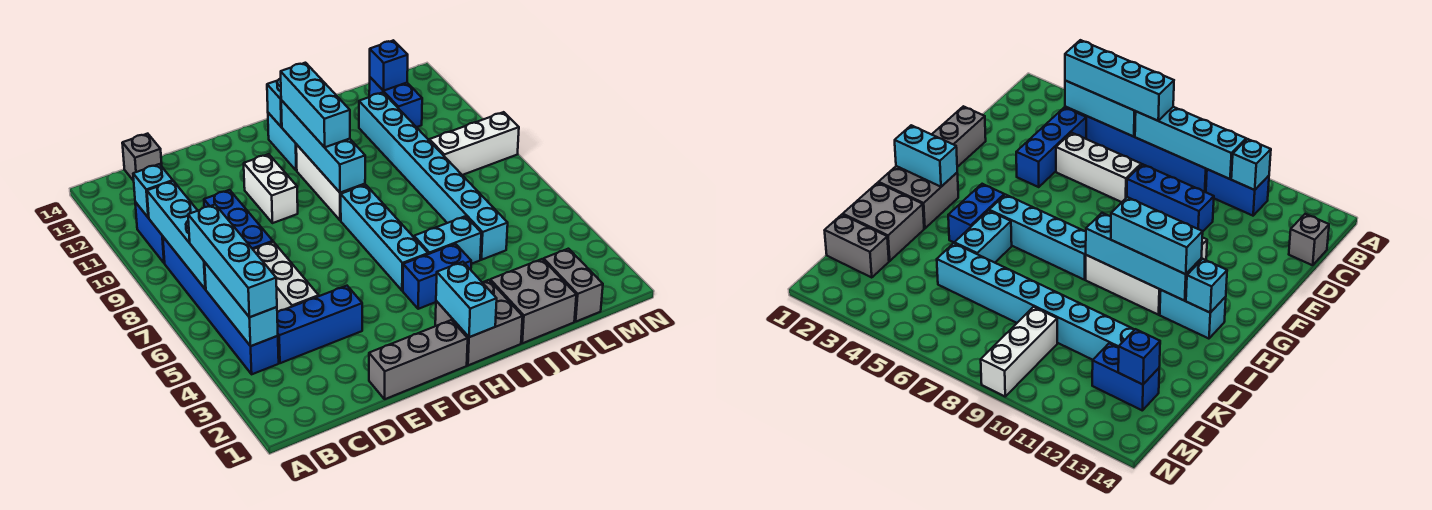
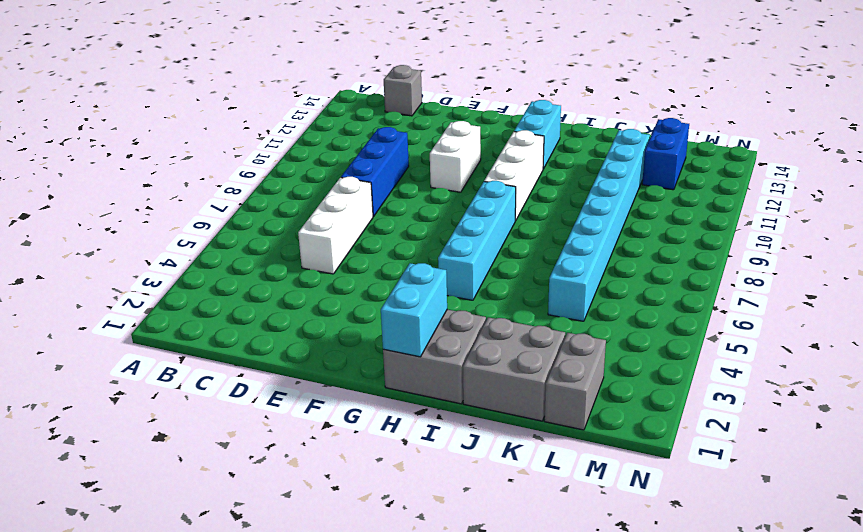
none -> blue brick B4:B9 level 1
none -> blue brick B10:B11 level 1
none -> blue brick C4:E4 level 1

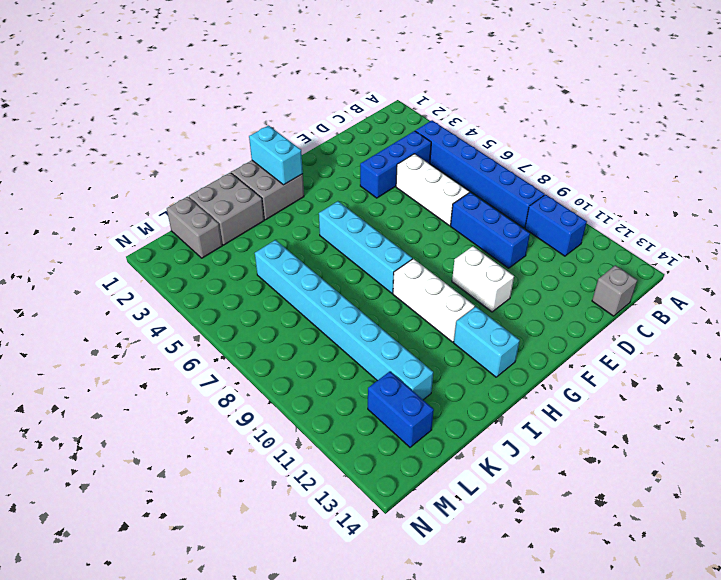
none -> grey brick E1:G1 level 1
none -> blue brick H4:I4 level 1
none -> cyan brick I5:J5 level 1

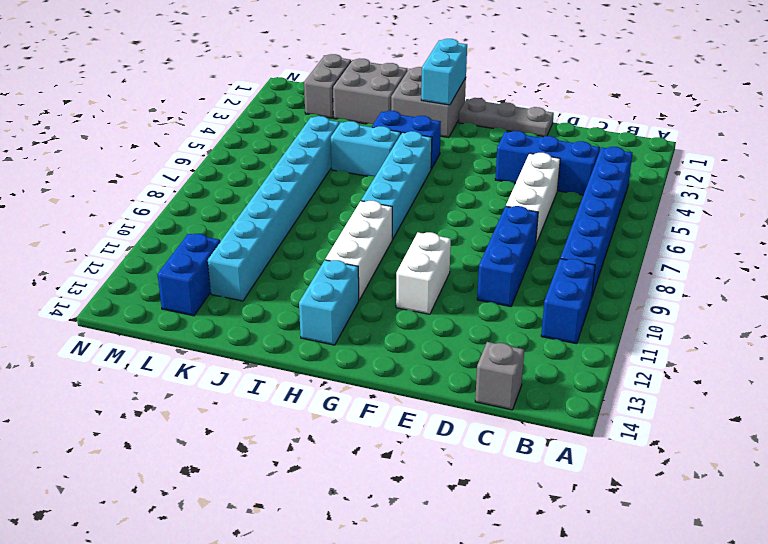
grey plate E1:G1 level 1 -> grey brick E1:G1 level 1
none -> white brick L9:N9 level 1
none -> cyan brick B4:B6 level 2
none -> cyan brick B7:B10 level 2

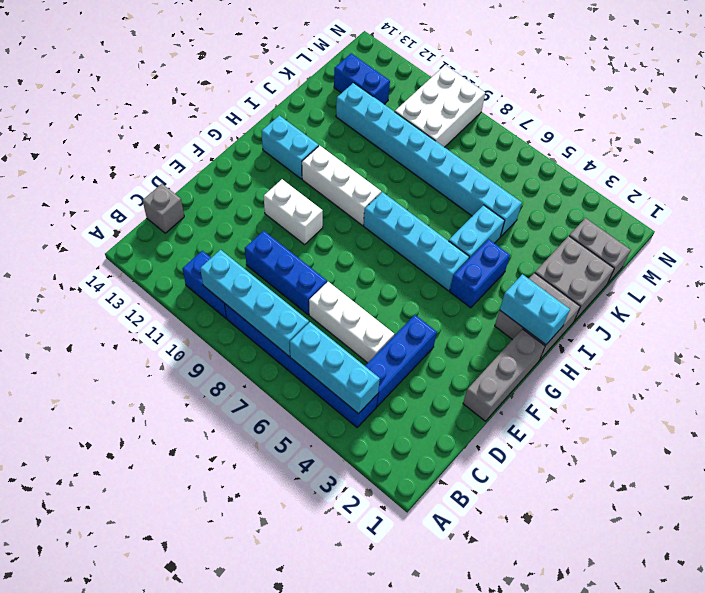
white brick L9:N10 level 1 -> white brick L9:N9 level 1
none -> cyan brick B11 level 2
none -> cyan brick H9:H12 level 2
none -> cyan brick H13 level 2

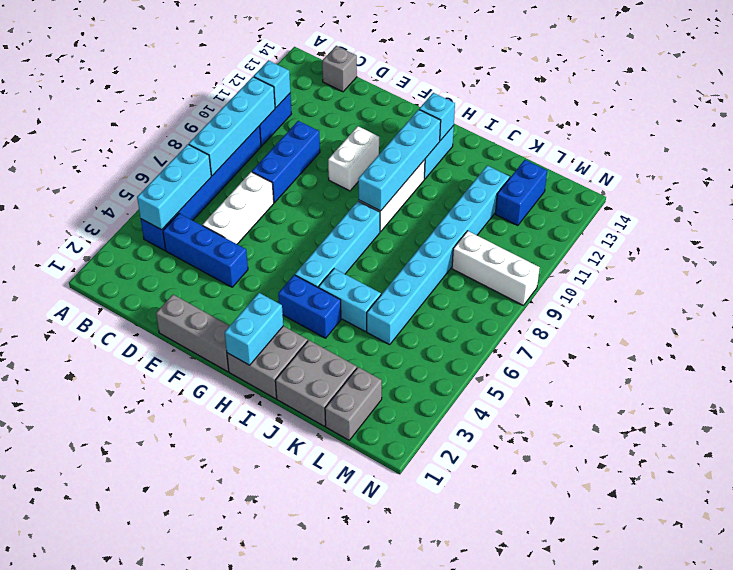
none -> blue brick L13 level 2
none -> cyan brick B4:B7 level 3
none -> cyan brick H10:H12 level 3

